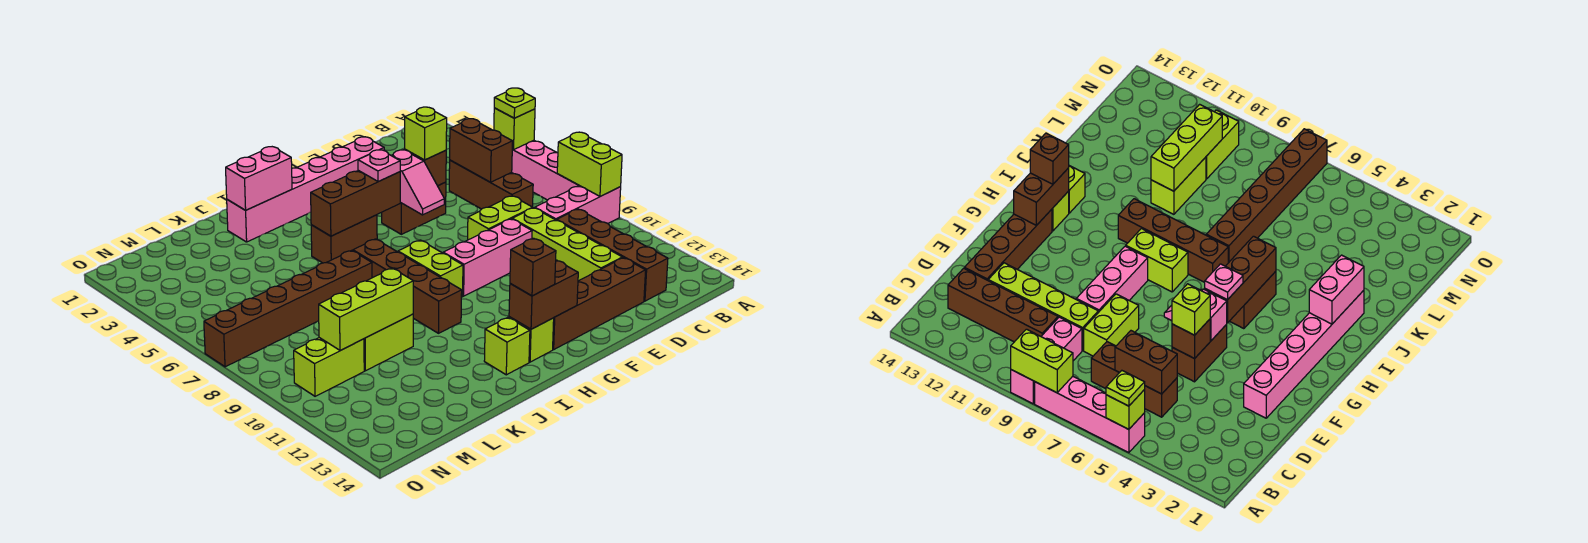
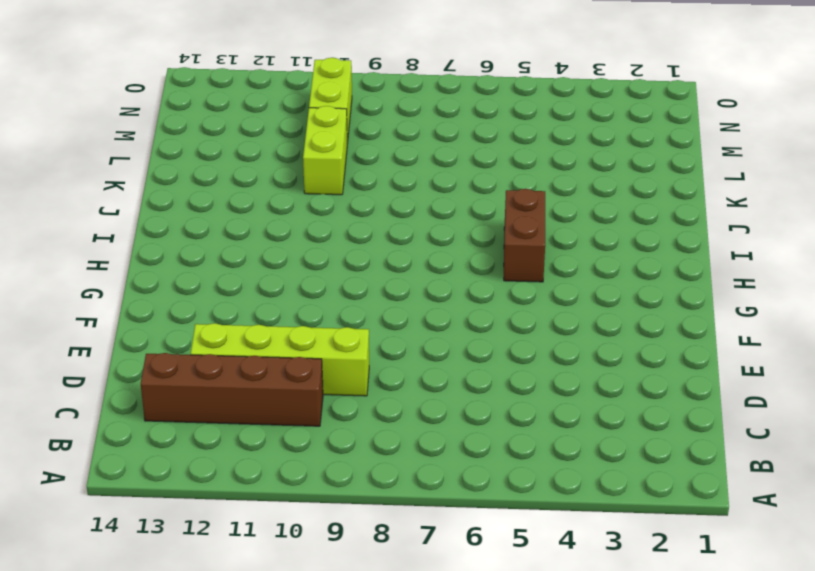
none -> pink brick A5:A8 level 1
none -> pink brick A9:C9 level 1
none -> brown brick C5:C7 level 1
none -> lime brick D8:E8 level 1

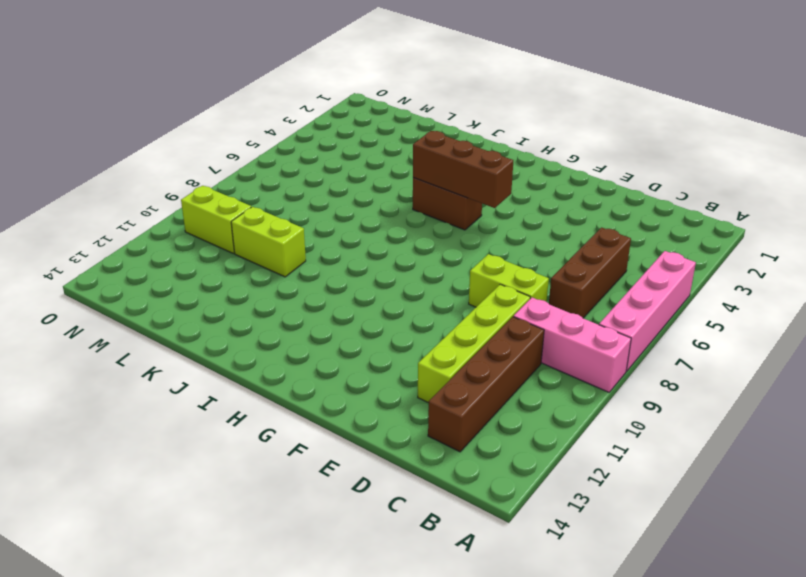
none -> brown brick D13:G13 level 1
none -> pink brick E2:J2 level 1
none -> brown brick E5:F5 level 1
none -> pink brick E9:G9 level 1

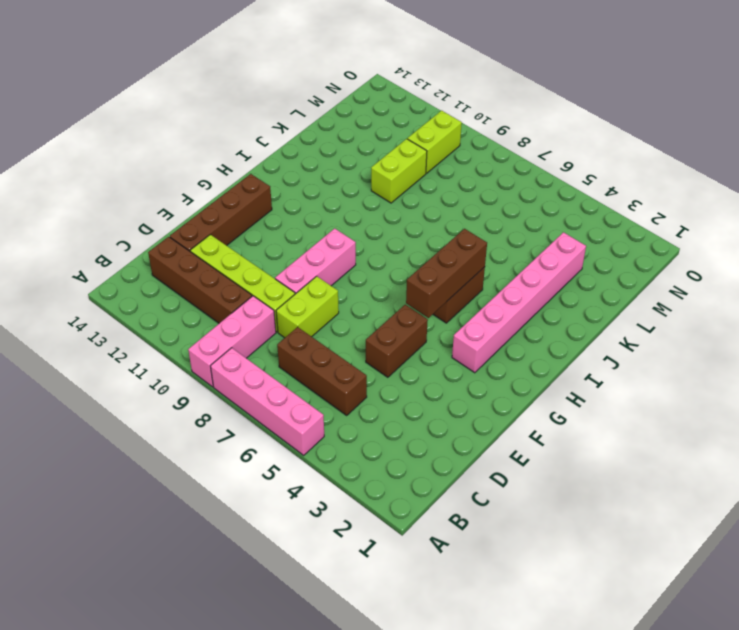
pink brick G3:L3 level 1 -> pink brick E2:J2 level 1
none -> lime brick H8:H9 level 1
none -> lime brick H13 level 1
none -> brown brick I7:I10 level 1
none -> lime brick I13 level 1

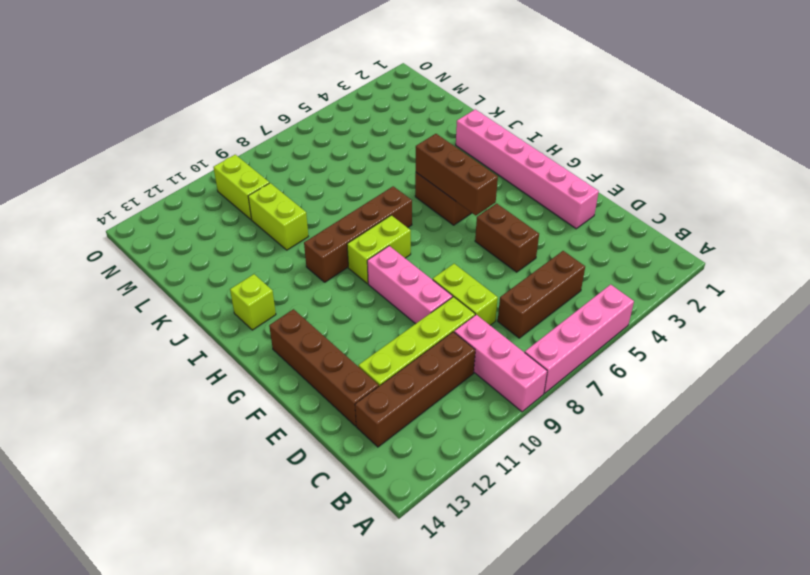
none -> lime brick H13 level 1
none -> brown brick J7:O7 level 1
none -> lime brick A5 level 2
none -> lime brick A8:A9 level 2

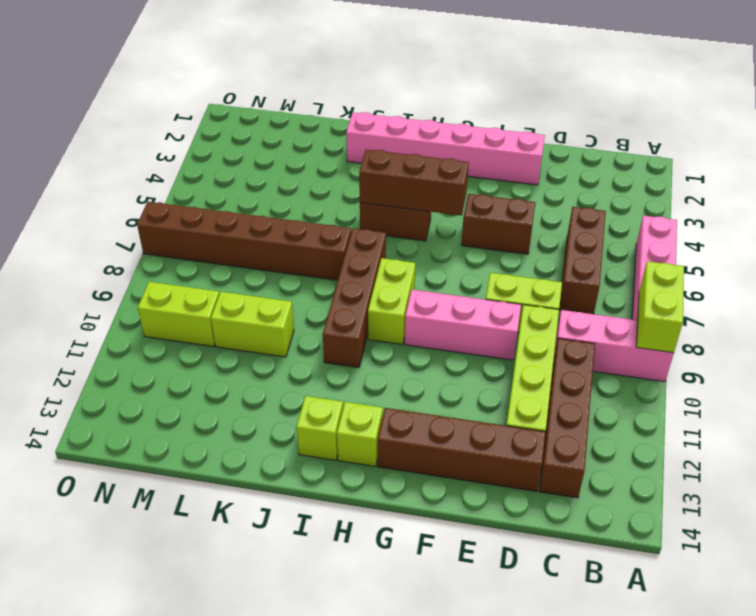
none -> lime brick A5 level 2
none -> brown brick C5:C6 level 2
none -> brown brick E5 level 2
none -> pink slope F5:F6 level 2 top 5

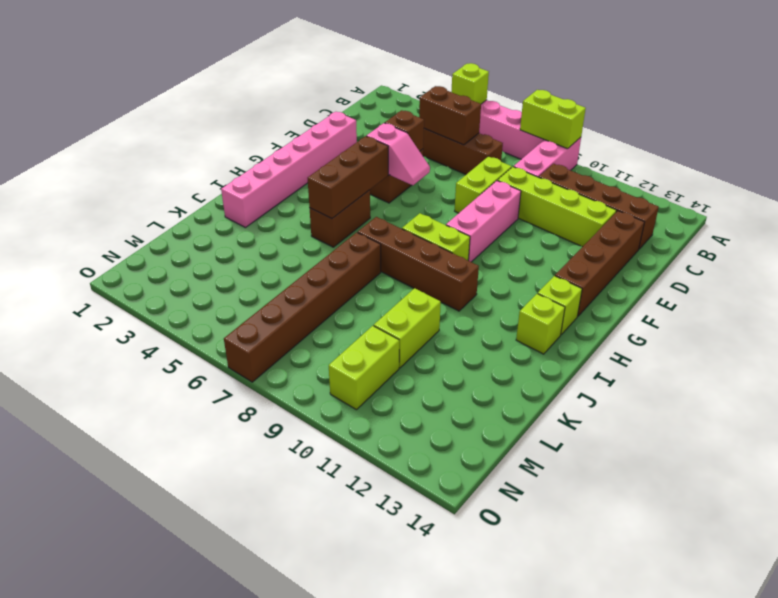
none -> brown brick G13:H13 level 2
none -> pink brick I2:J2 level 2
none -> lime brick K10:M10 level 2
none -> lime plate A5 level 3

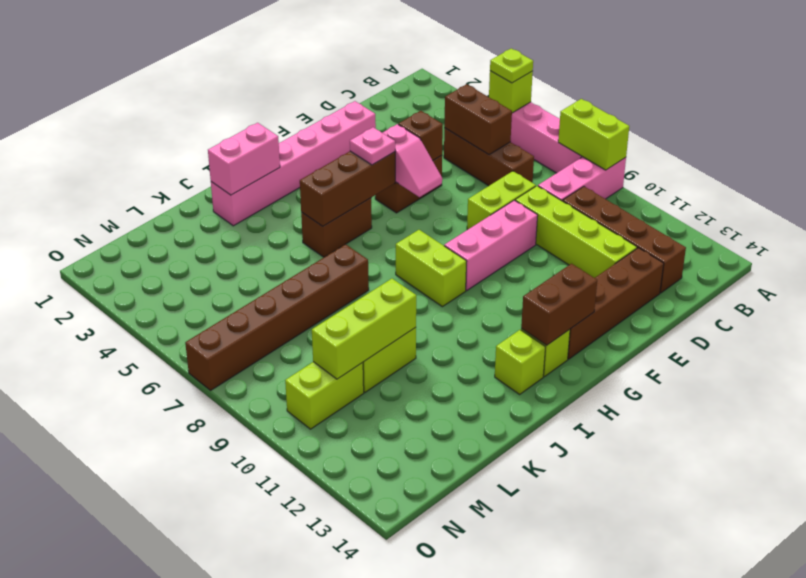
none -> brown brick I7:I10 level 1
none -> lime brick E5 level 3
none -> brown brick H13 level 3

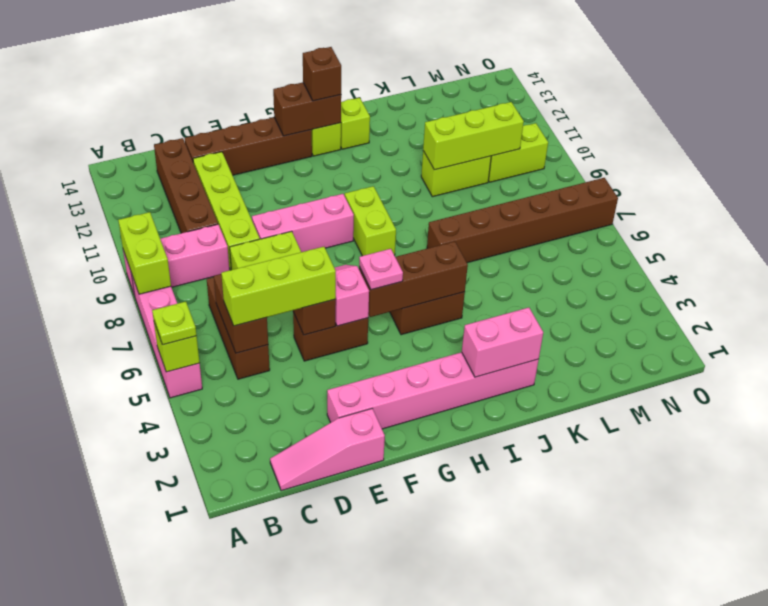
pink slope C1:E1 level 1 top E -> none
lime brick C5:E5 level 3 -> lime brick E5 level 3
none -> brown brick I7:I10 level 1

